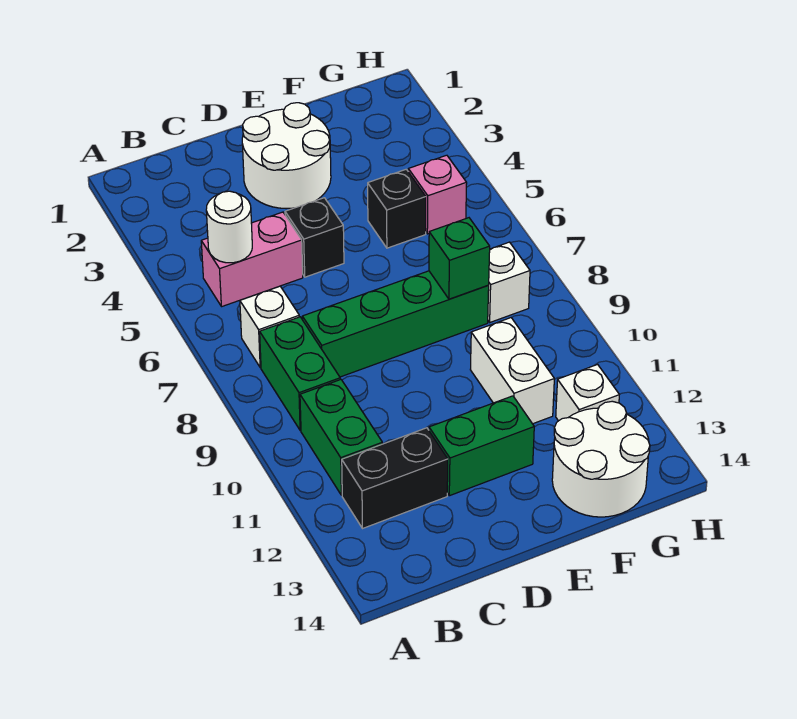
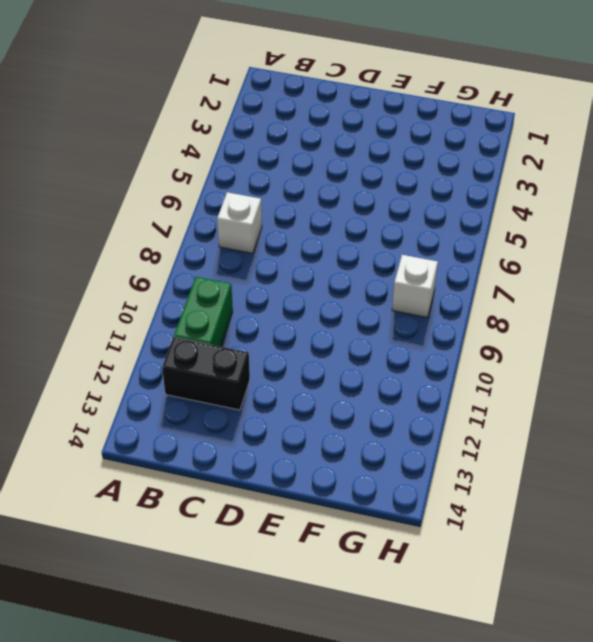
none -> pink brick B5:C5 level 1
none -> green brick B8:B9 level 1
none -> green brick C8:F8 level 1

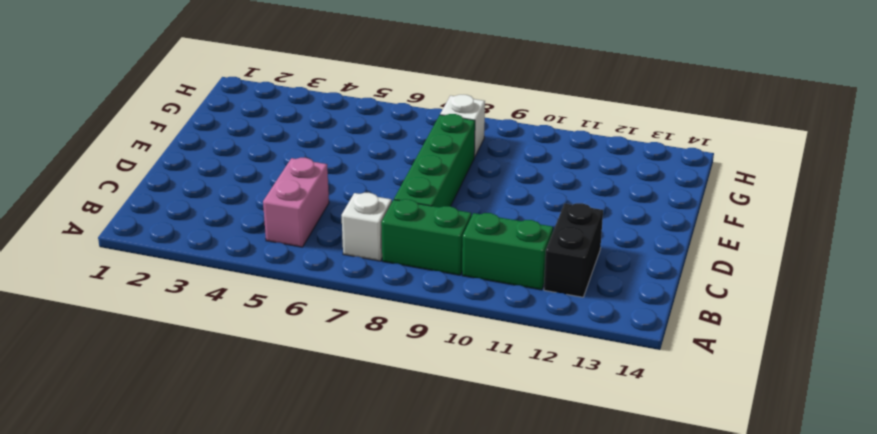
none -> white round brick D2:E3 level 1
none -> black brick D5 level 1
none -> green brick D12:E12 level 1

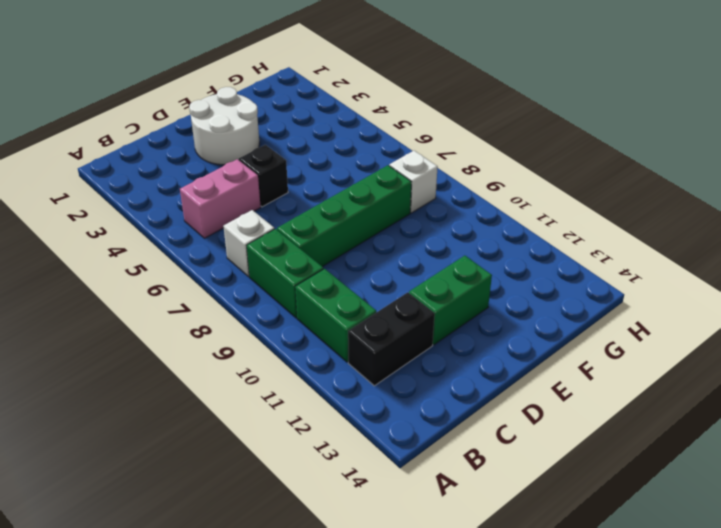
none -> black brick F5 level 1
none -> white brick F10:F11 level 1
none -> white round brick F13:G14 level 1

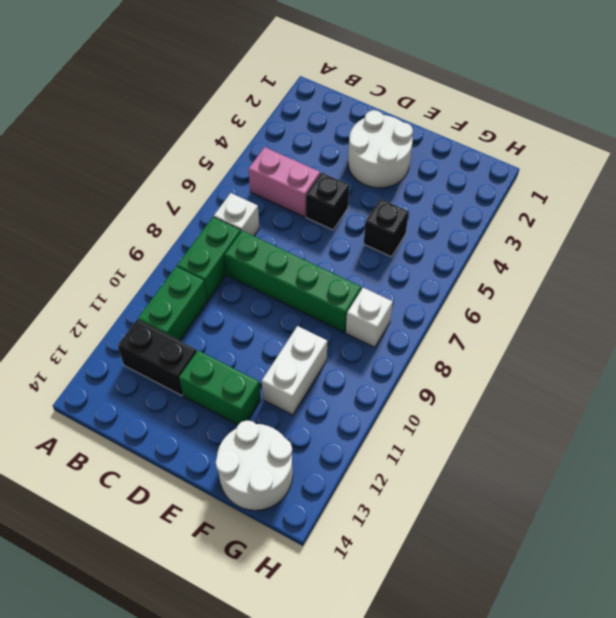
none -> pink brick G5 level 1
none -> white brick G12 level 1
none -> white round brick B5 level 2

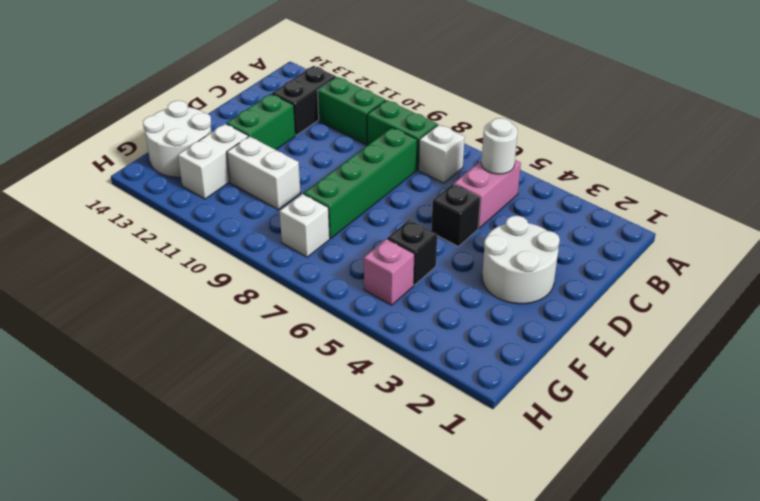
white brick F12:G12 level 1 -> white brick G12 level 1
none -> green brick F8 level 2

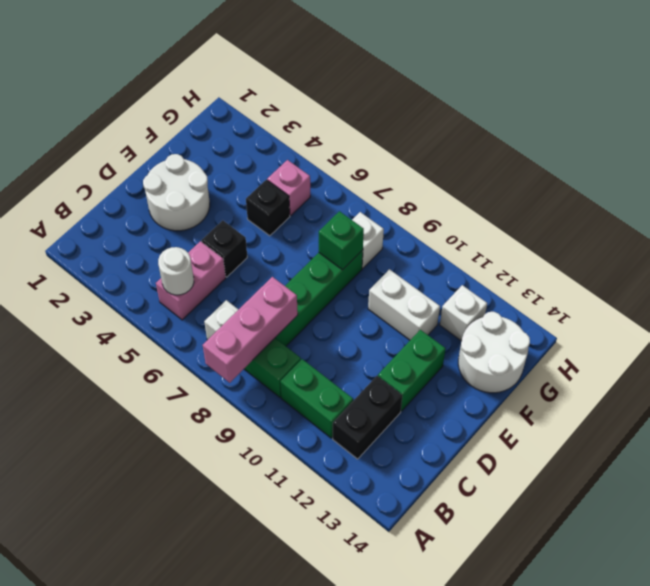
pink brick A8:C8 level 2 -> none

